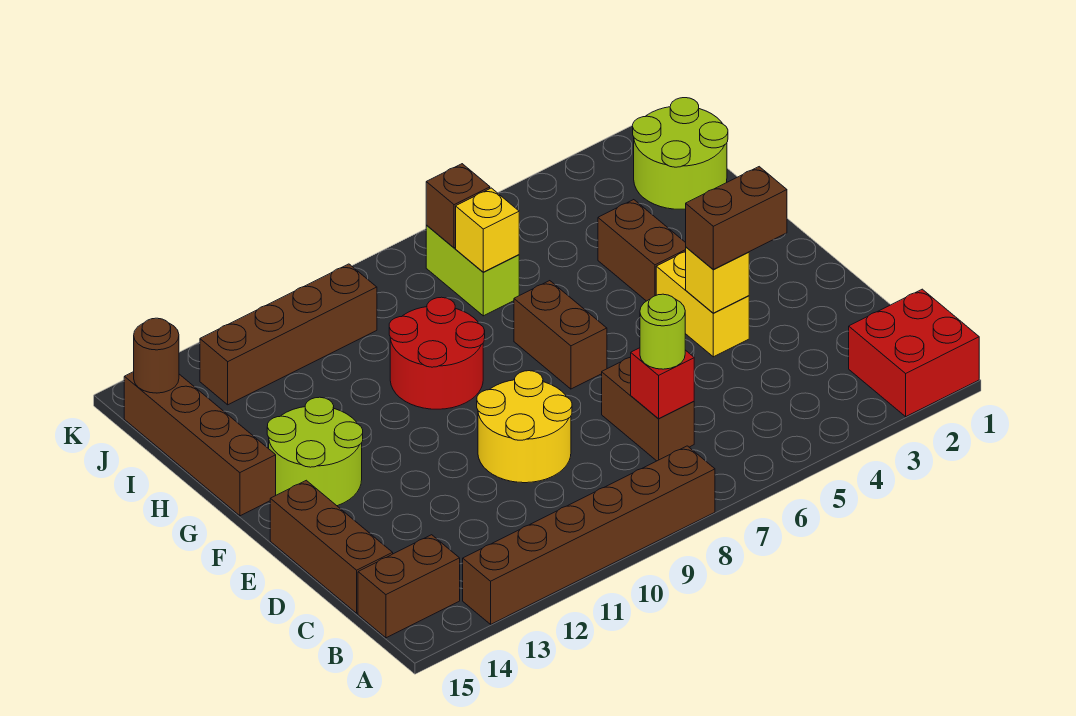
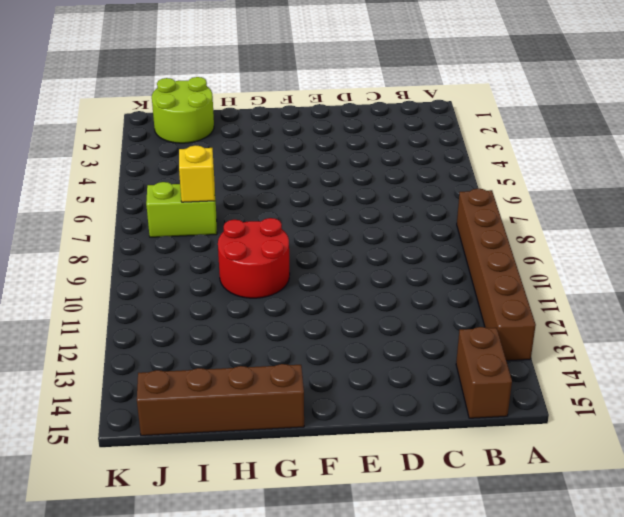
none -> red brick A1:B2 level 1
none -> brown brick C7:D7 level 1
none -> brown brick C15:E15 level 1

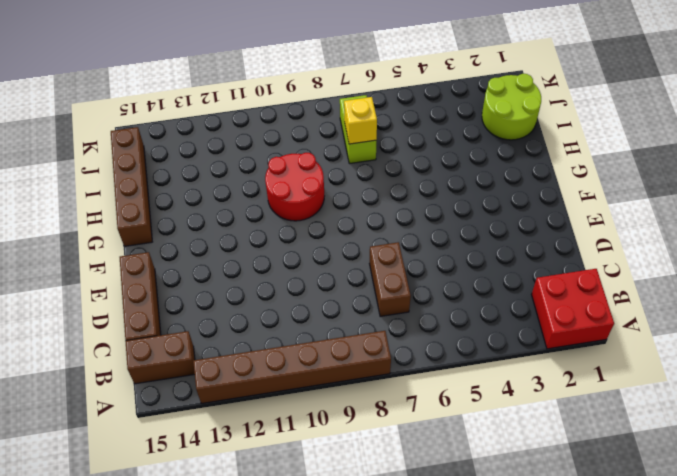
none -> yellow round brick D9:E10 level 1
none -> yellow brick E4:F4 level 1
none -> brown brick F7:G7 level 1

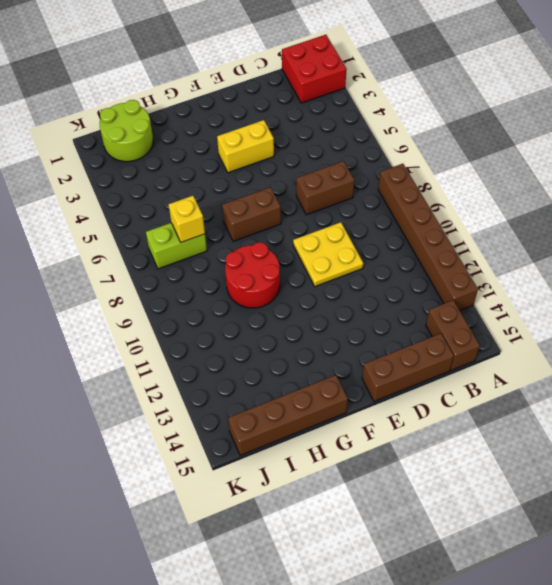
yellow plate D9:E10 level 1 -> yellow round brick D9:E10 level 1
none -> lime round brick F13:G14 level 1
none -> brown brick G4:H4 level 1
none -> brown brick J10:J13 level 1

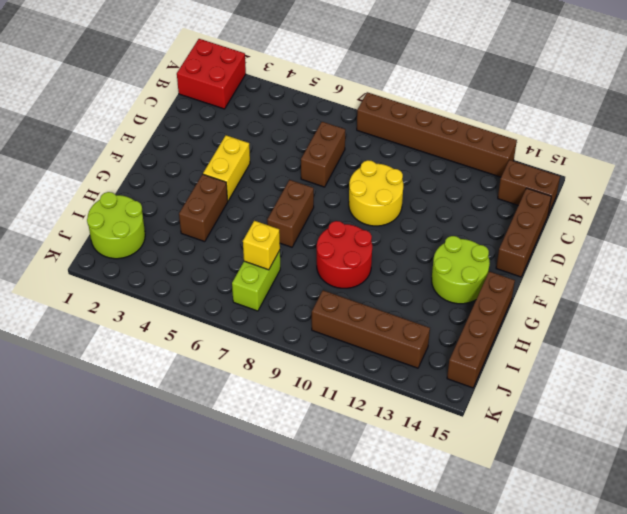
none -> red brick C7 level 2
none -> yellow brick E4 level 2
none -> brown brick J7 level 2

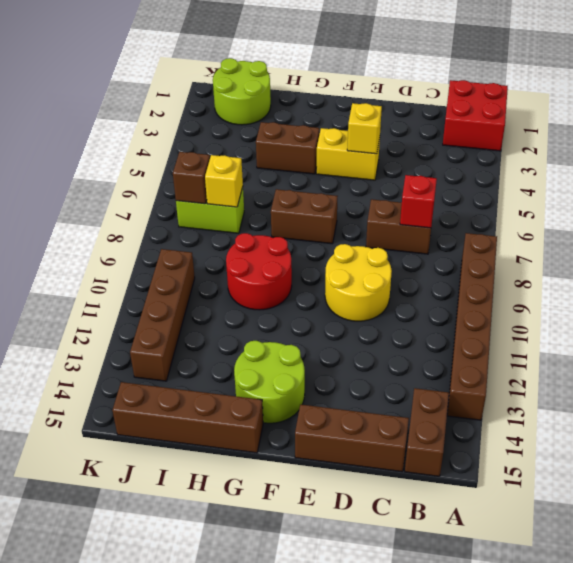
none -> brown round brick J15 level 2
none -> lime round brick C7 level 3
none -> brown brick E3:E4 level 3

